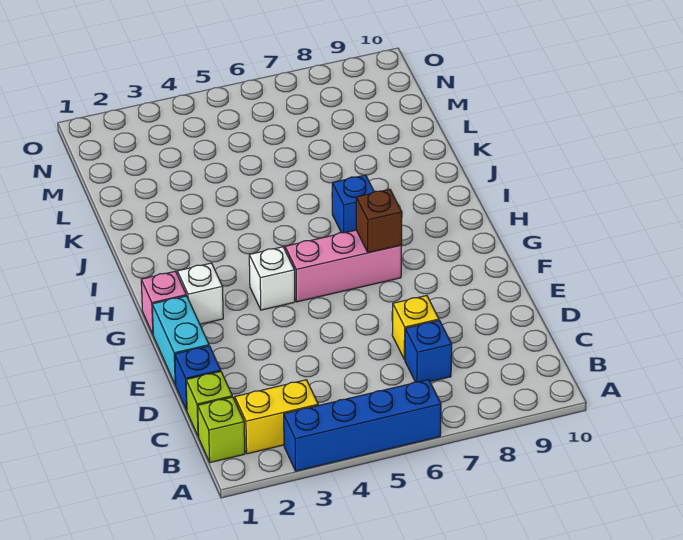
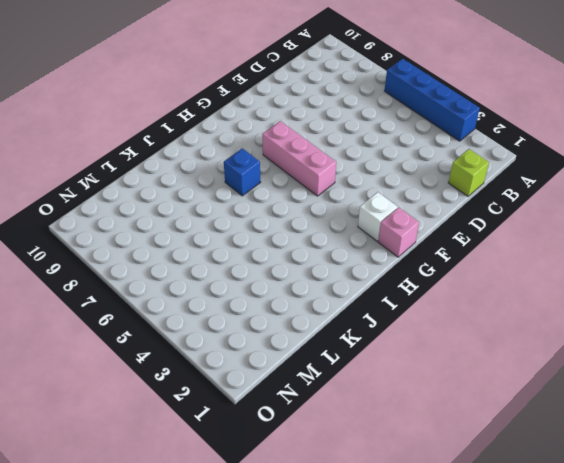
none -> lime brick B1 level 1
none -> yellow brick B2:B3 level 1
none -> blue brick C7 level 1

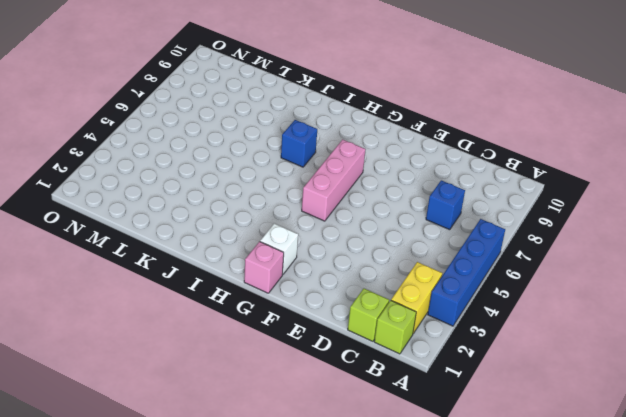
none -> blue brick D1 level 1
none -> yellow brick D7 level 1
none -> cyan brick E1:F1 level 1

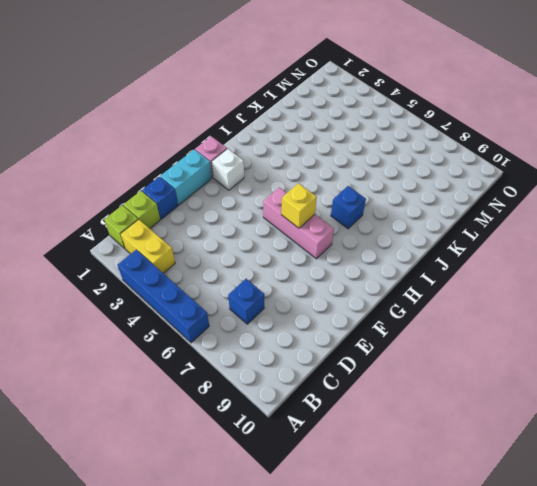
yellow brick G6 level 2 -> yellow brick D7 level 1
none -> white brick G4 level 1
none -> brown brick G7 level 2

